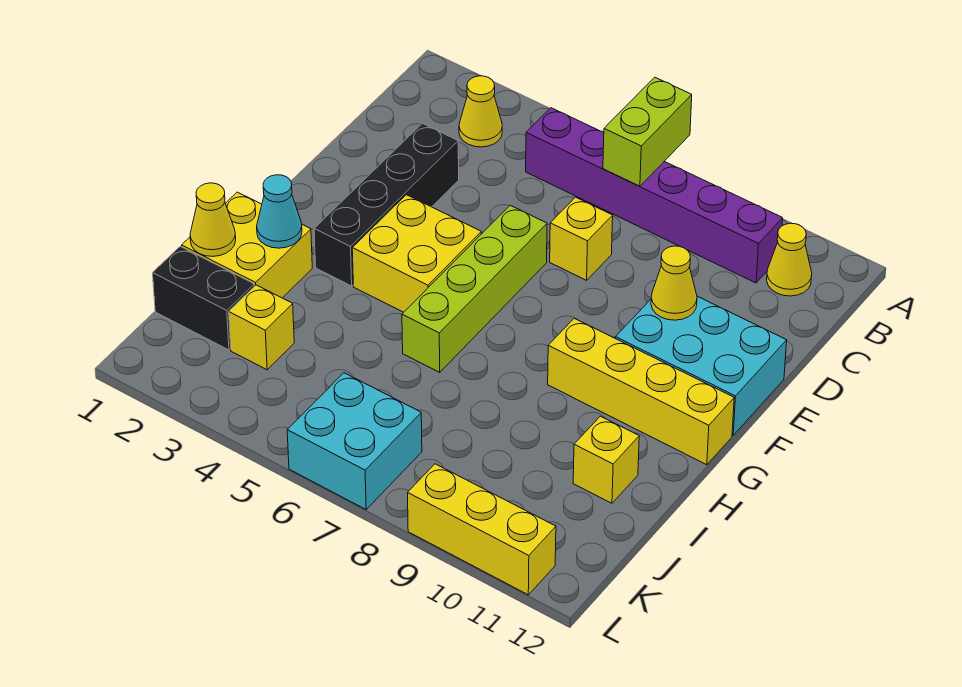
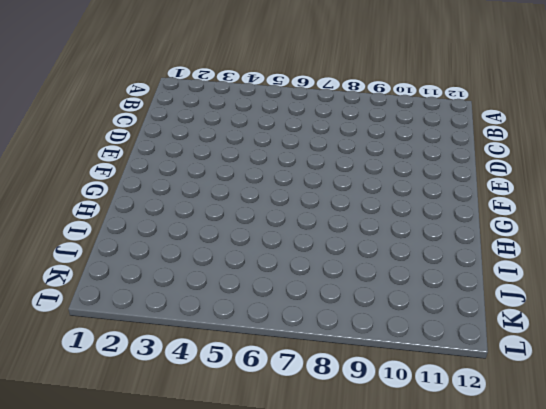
none -> yellow cone B3 level 1
none -> purple brick B5:B10 level 1
none -> yellow cone B11 level 1

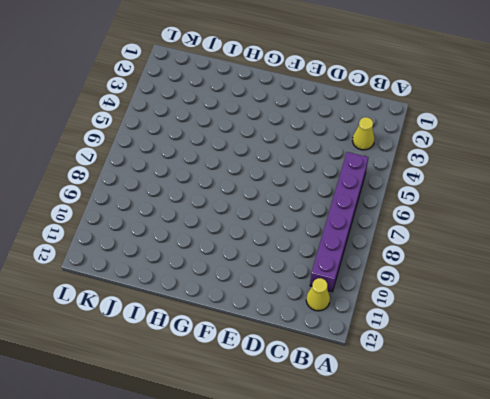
none -> black brick D3:G3 level 1
none -> yellow brick D7 level 1
none -> lime brick E6:H6 level 1

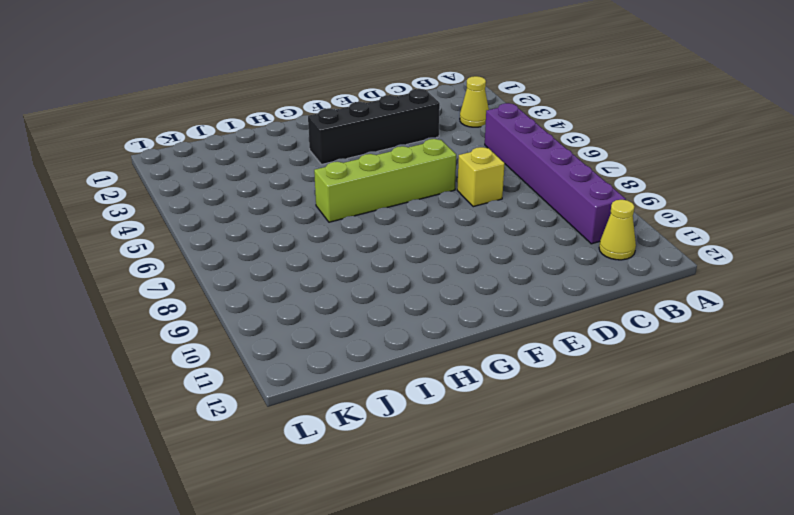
none -> cyan brick E10:F12 level 1
none -> yellow brick F4:G5 level 1
none -> yellow brick G9:G12 level 1

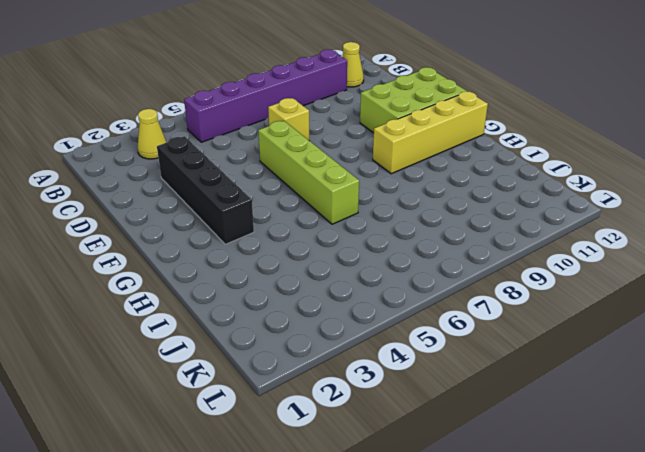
lime brick E10:F12 level 1 -> cyan brick E10:F12 level 1
none -> yellow brick F4:G5 level 1
none -> yellow brick H1:I2 level 1
none -> yellow brick I11 level 1

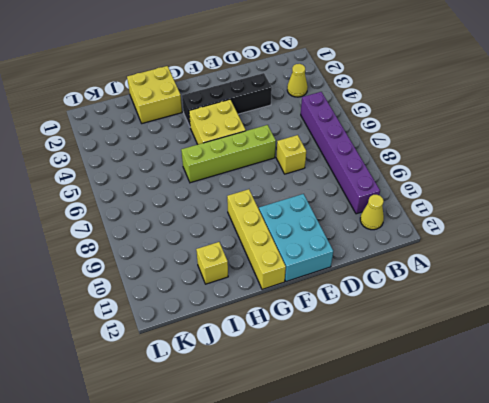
none -> black brick J1:J2 level 1
none -> yellow brick J3 level 1
none -> cyan brick K6:L7 level 1

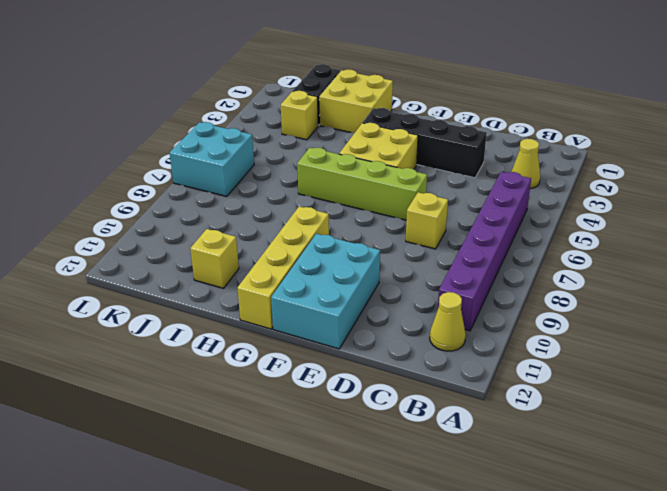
none -> yellow brick L9:L11 level 1
none -> lime brick A7:B7 level 2
none -> yellow cone E10 level 2

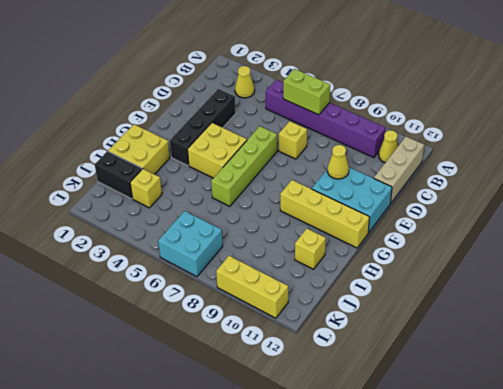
lime brick B6:B7 level 2 -> lime brick A7:B7 level 2
tan brick B12:D12 level 1 -> none
none -> cyan cone H2 level 2
none -> yellow cone I1 level 2

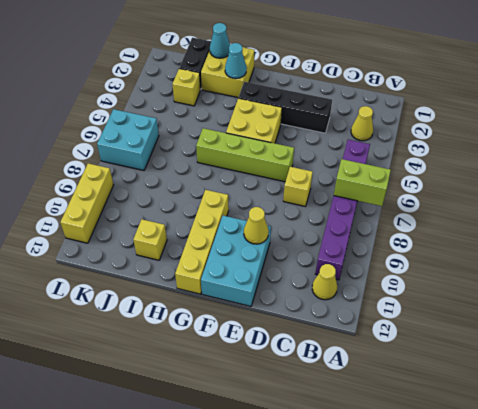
cyan cone I1 level 2 -> yellow cone I1 level 2

